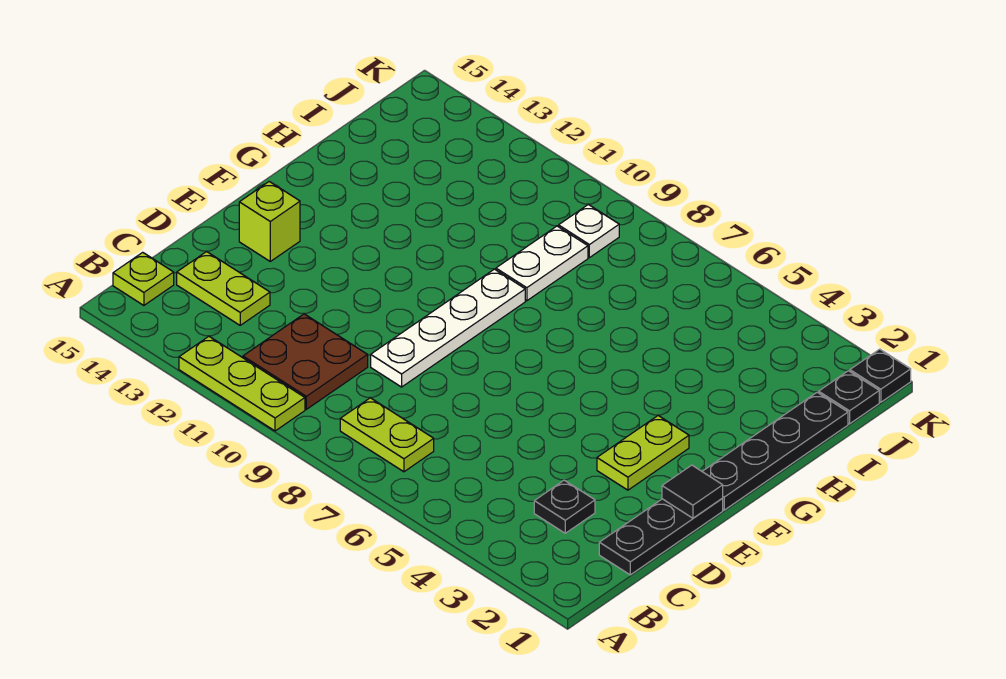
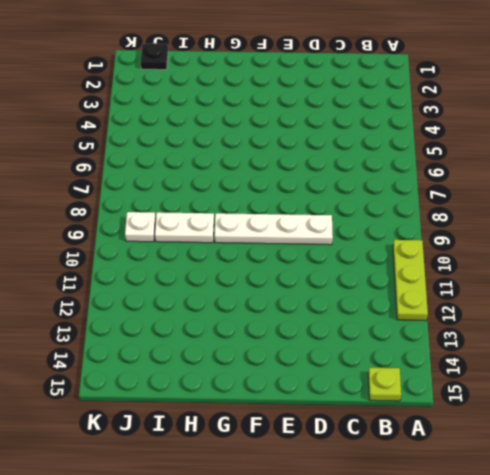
none -> lime plate B7:B8 level 1
none -> brown plate B10:C11 level 1
none -> black plate C1:E1 level 1

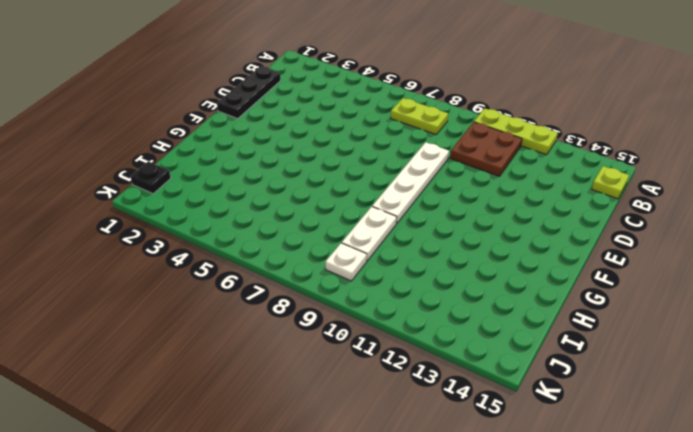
none -> black plate C3 level 1
none -> lime plate C13:C14 level 1
none -> lime plate E3:F3 level 1

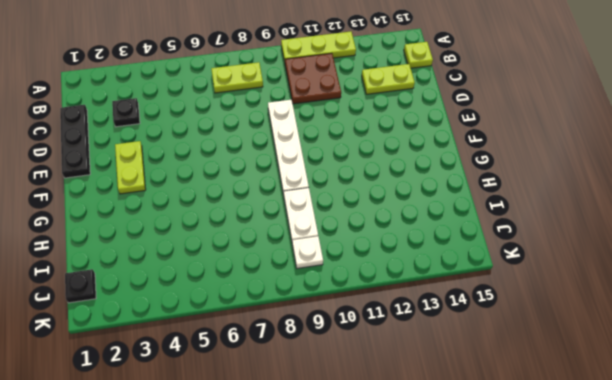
none -> lime brick E14 level 1
none -> black plate F1:I1 level 1
none -> black plate K1 level 1

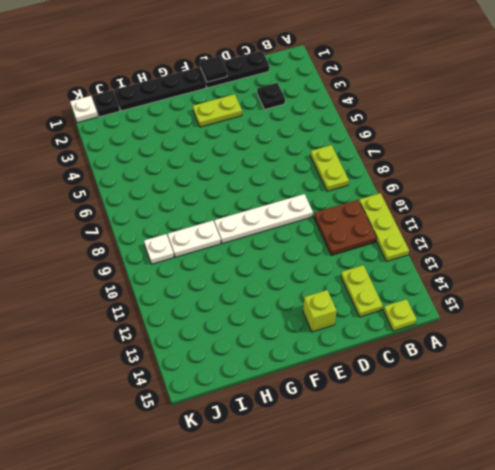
white plate K1 level 1 -> black plate K1 level 1

